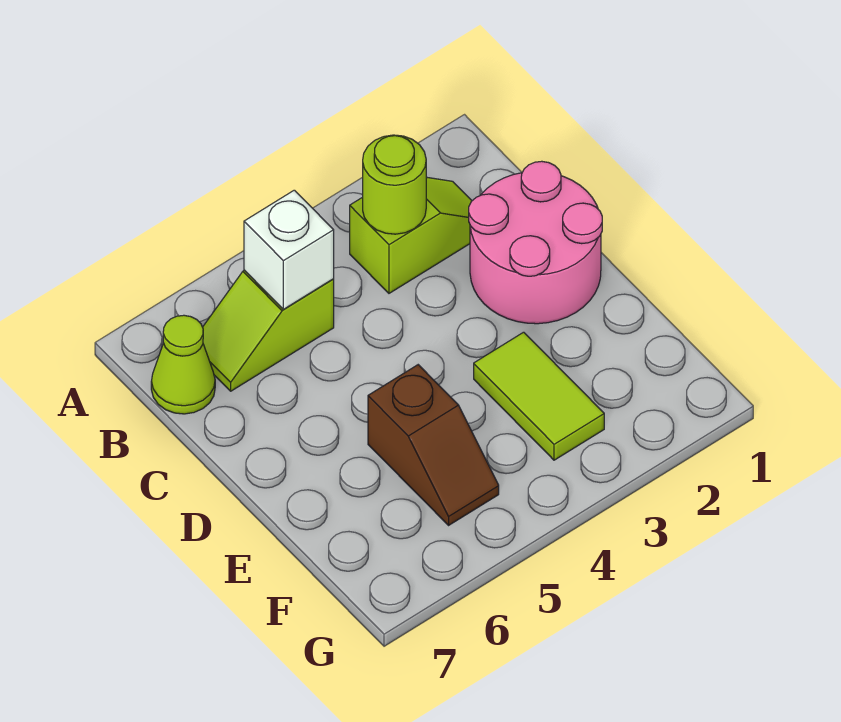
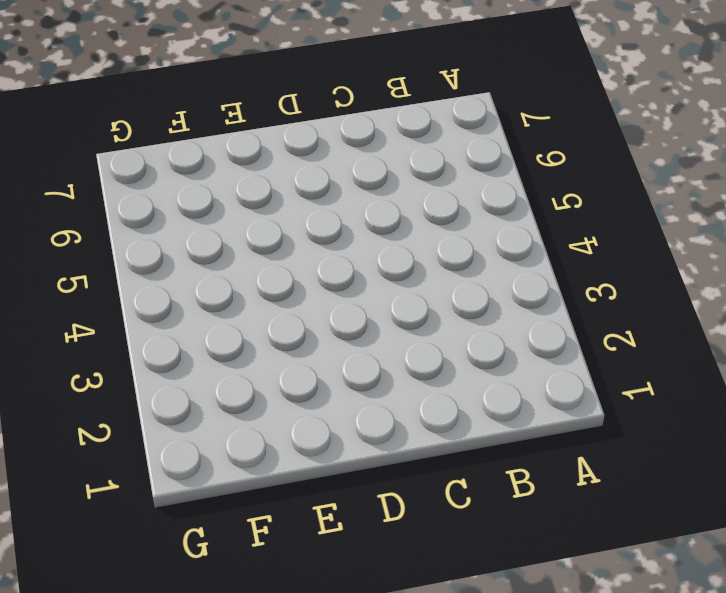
none -> lime slope B2:B3 level 1 top 3
none -> lime slope B5:B6 level 1 top 5

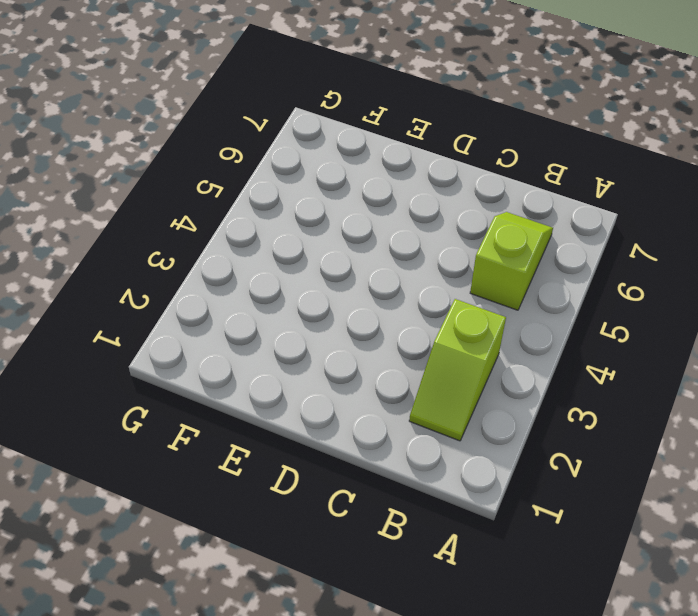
none -> lime cone B7 level 1
none -> pink round brick C1:D2 level 1

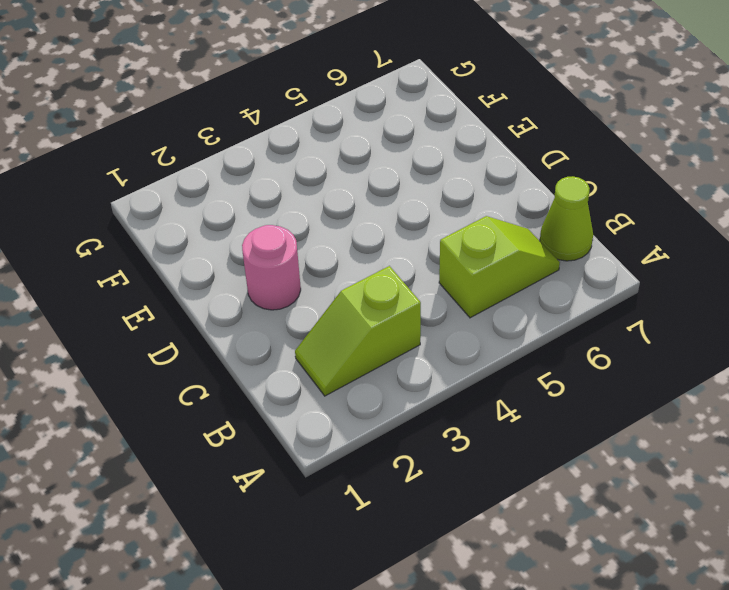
pink round brick D2 level 1 -> pink round brick C1:D2 level 1
none -> lime tile E3:F3 level 1
none -> brown slope E5:F5 level 1 top E

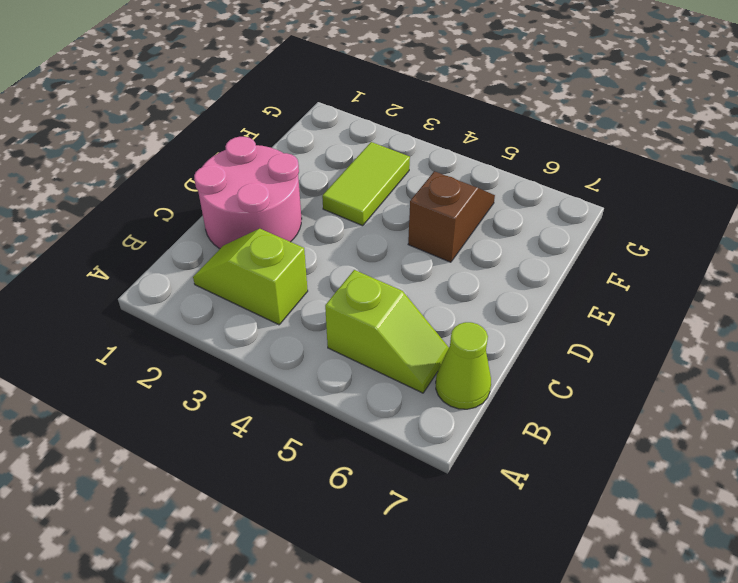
none -> lime round brick B3 level 2
none -> white brick B5 level 2

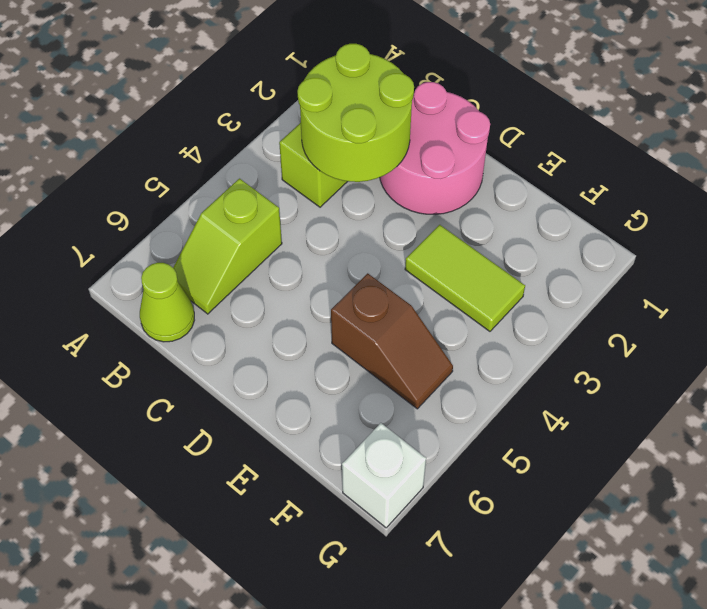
lime round brick B2:C3 level 2 -> lime round brick B3 level 2
white brick G7 level 1 -> white brick B5 level 2

